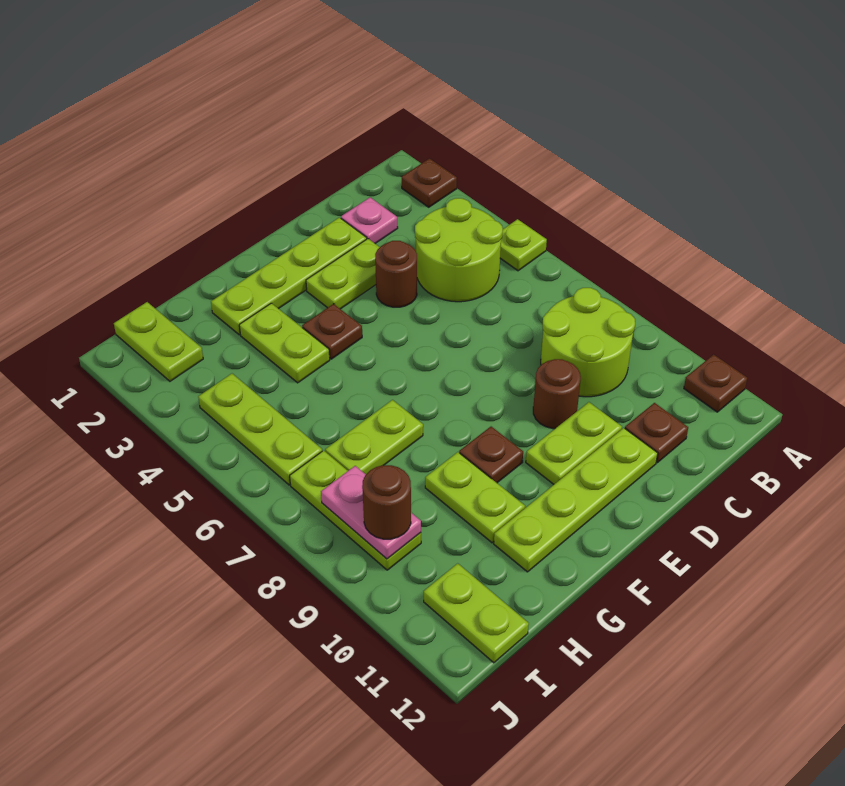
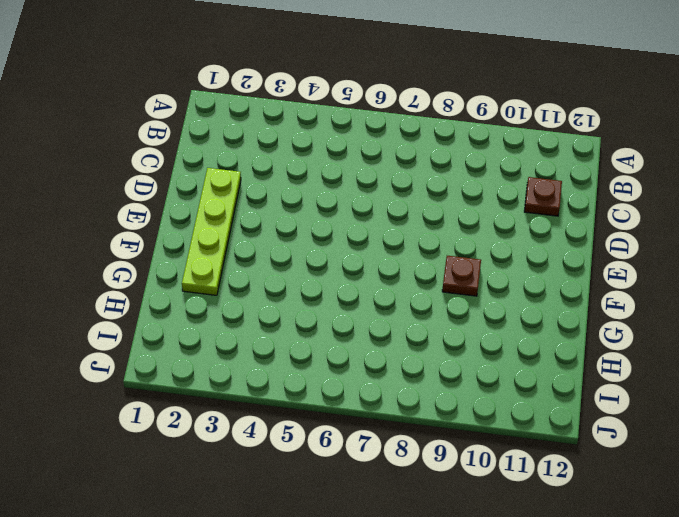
none -> brown plate A2 level 1
none -> lime plate A5 level 1
none -> brown plate A11 level 1

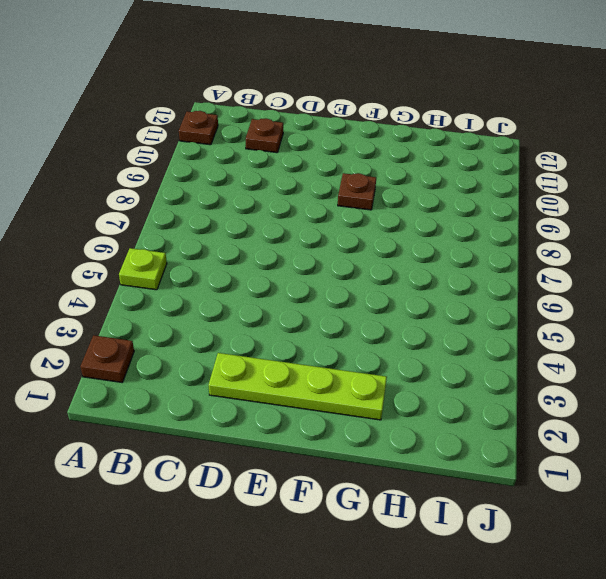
none -> lime round brick B4:C5 level 1
none -> lime round brick B8:C9 level 1
none -> pink plate C2 level 1

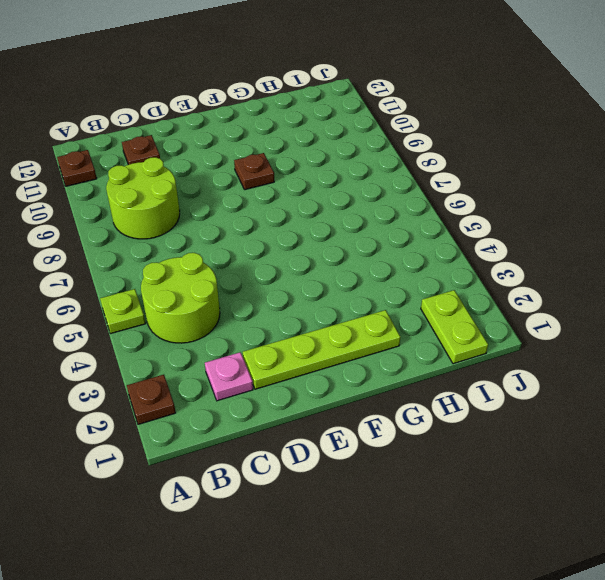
none -> lime plate D3:E3 level 1
none -> brown round brick D4 level 1
none -> brown round brick D9 level 1

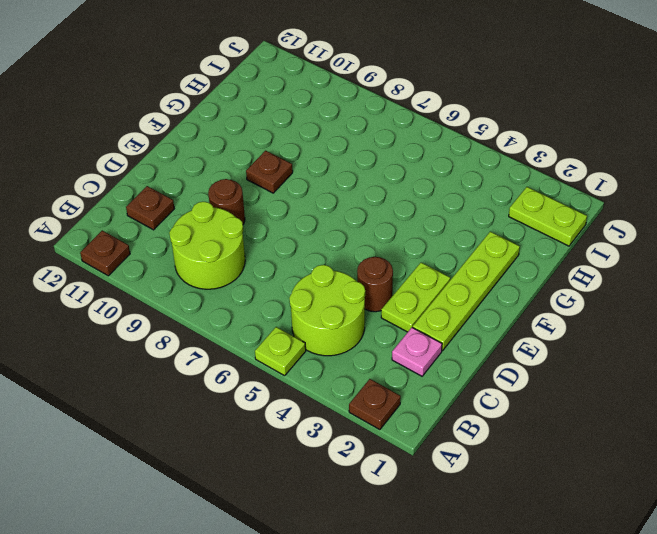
none -> lime plate D10:E10 level 1
none -> lime plate D11:G11 level 1
none -> brown plate F4 level 1

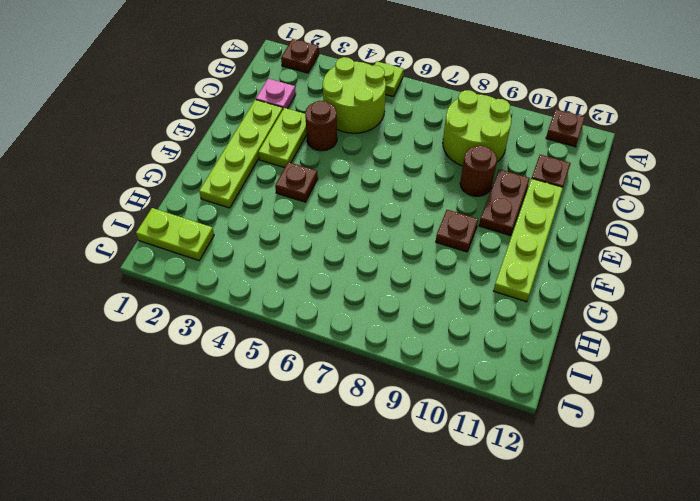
brown plate D10:E10 level 1 -> lime plate D10:E10 level 1
none -> lime plate G3:G4 level 1
none -> lime plate G7:H7 level 1
none -> lime plate G9:G10 level 1

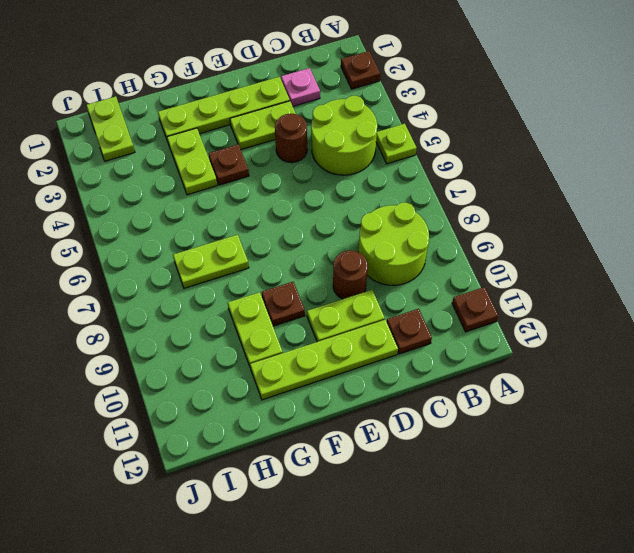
none -> lime plate I4:I6 level 1
none -> lime plate I7:I9 level 1
none -> lime plate I11:I12 level 1

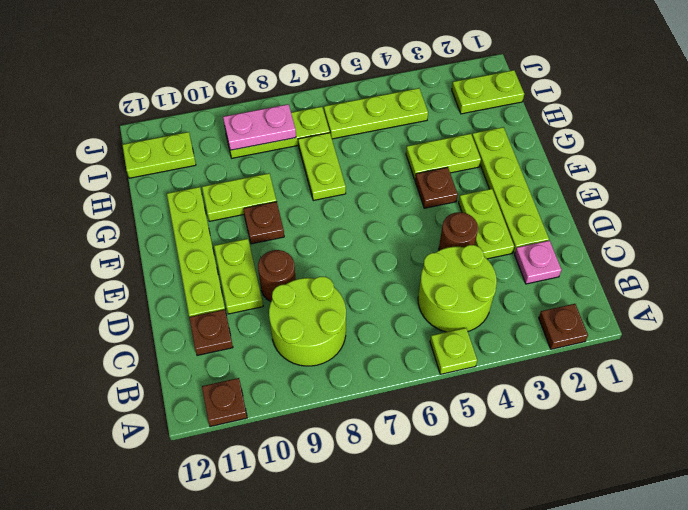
none -> brown round brick I9 level 3

